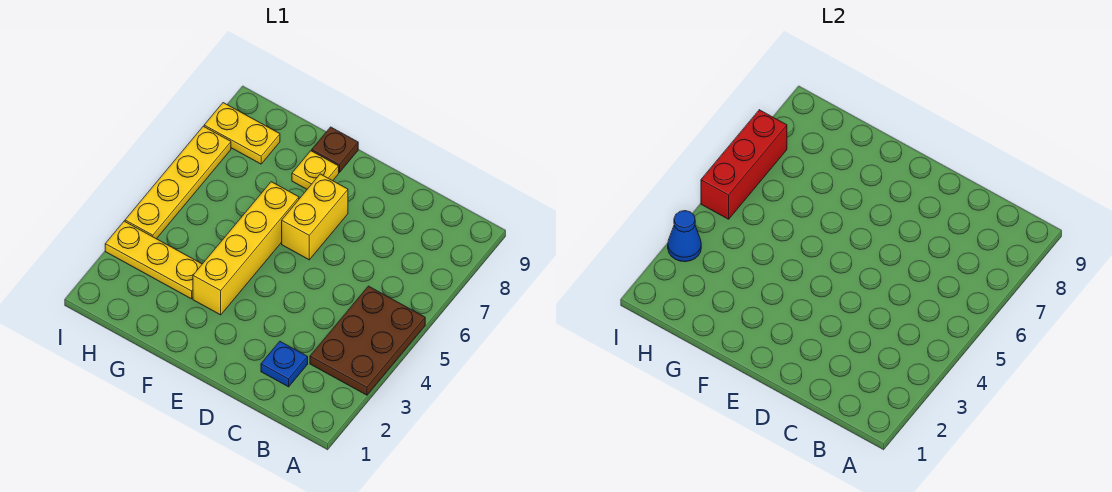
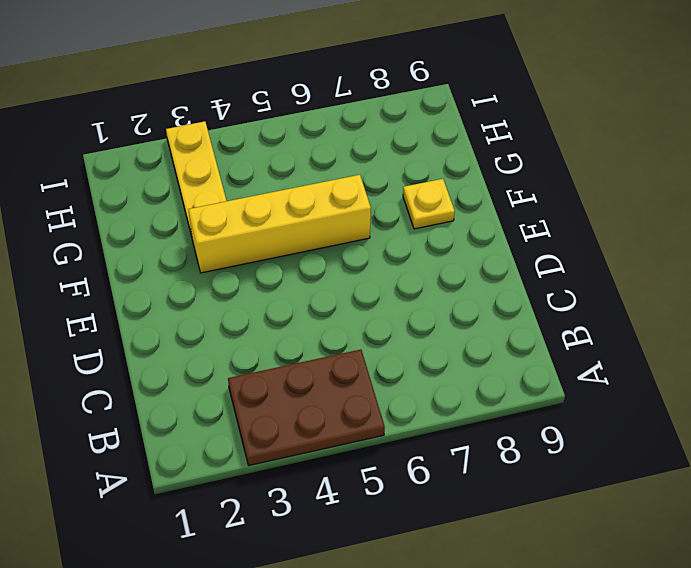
none -> blue plate C2 level 1
none -> yellow brick E6:E7 level 1

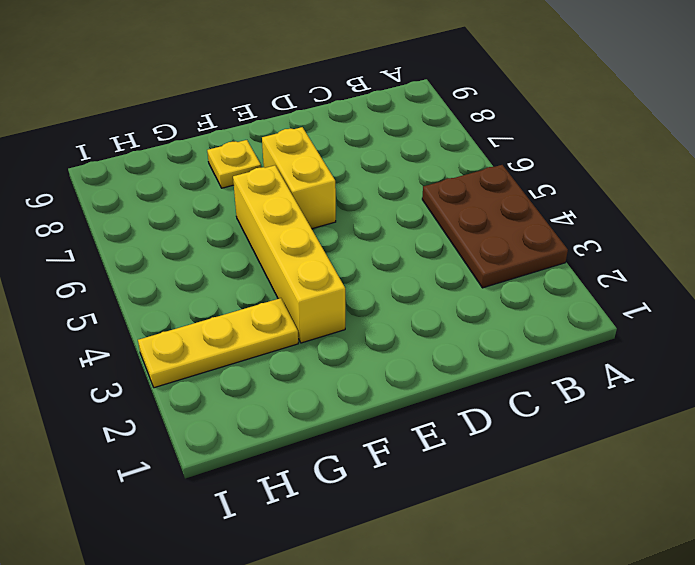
none -> blue plate C2 level 1
none -> brown plate F9 level 1

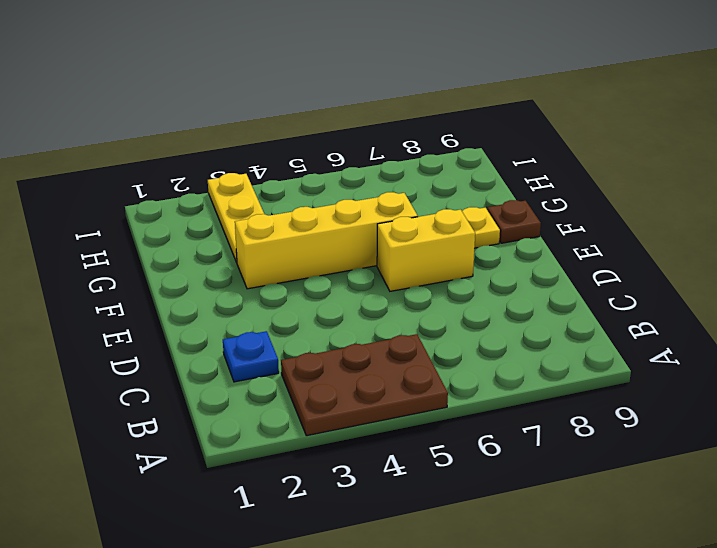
none -> yellow plate H8:I8 level 1
none -> yellow plate I4:I7 level 1

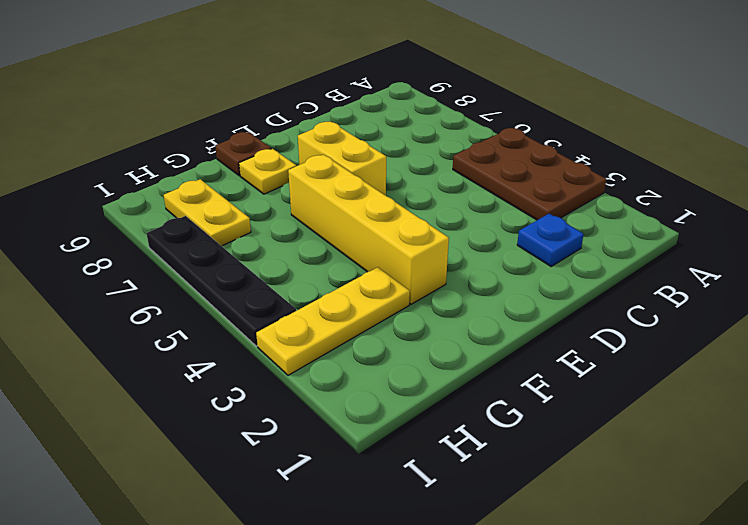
yellow plate H7:H8 level 1 -> yellow plate H8:I8 level 1
black plate I4:I7 level 1 -> yellow plate I4:I7 level 1
none -> blue cone I3 level 2
none -> red brick I5:I7 level 2

